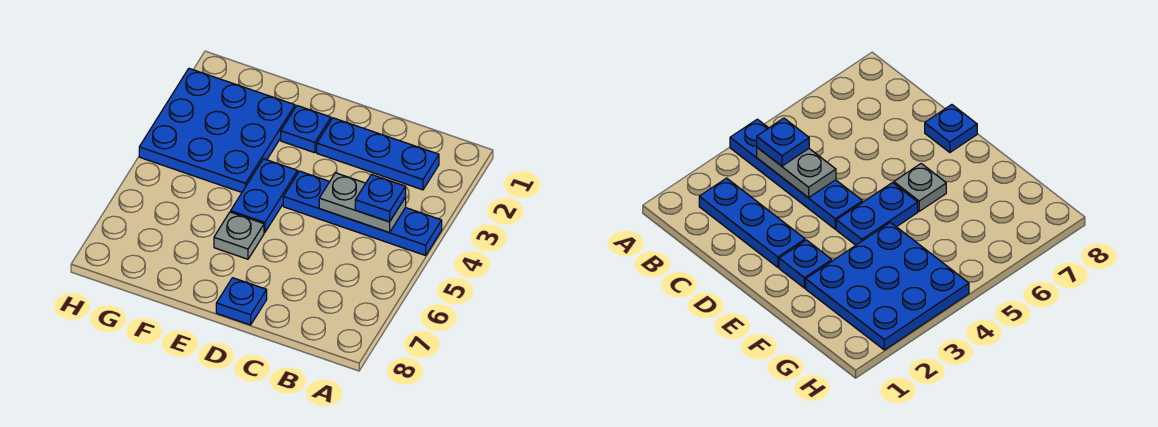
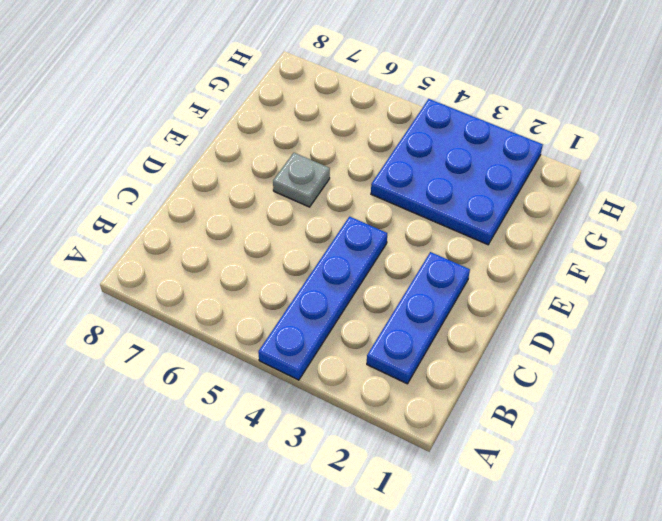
none -> blue plate D8 level 1
none -> blue plate E2 level 1

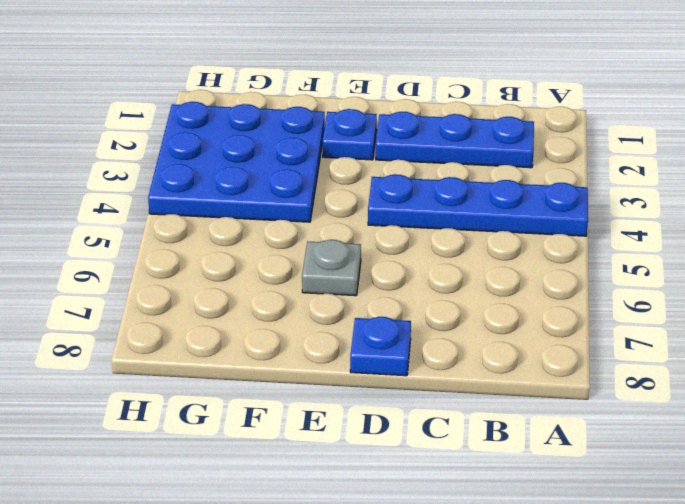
none -> blue plate E4:E5 level 1
none -> grey plate B4:C4 level 2

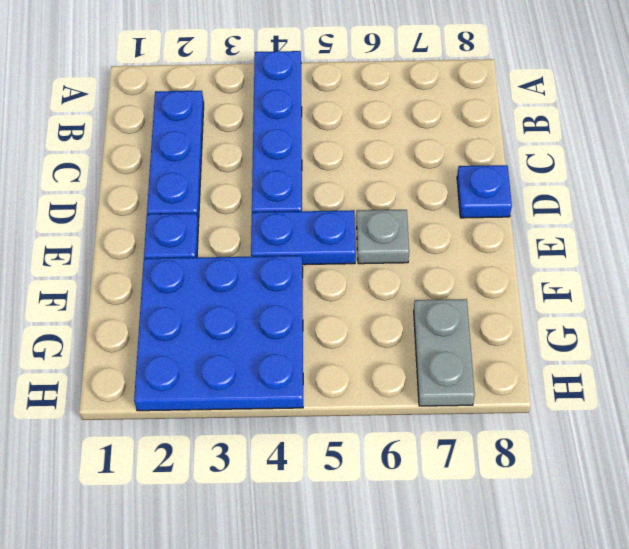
grey plate G7:H7 level 1 -> grey plate B4:C4 level 2
none -> blue plate B4 level 3

